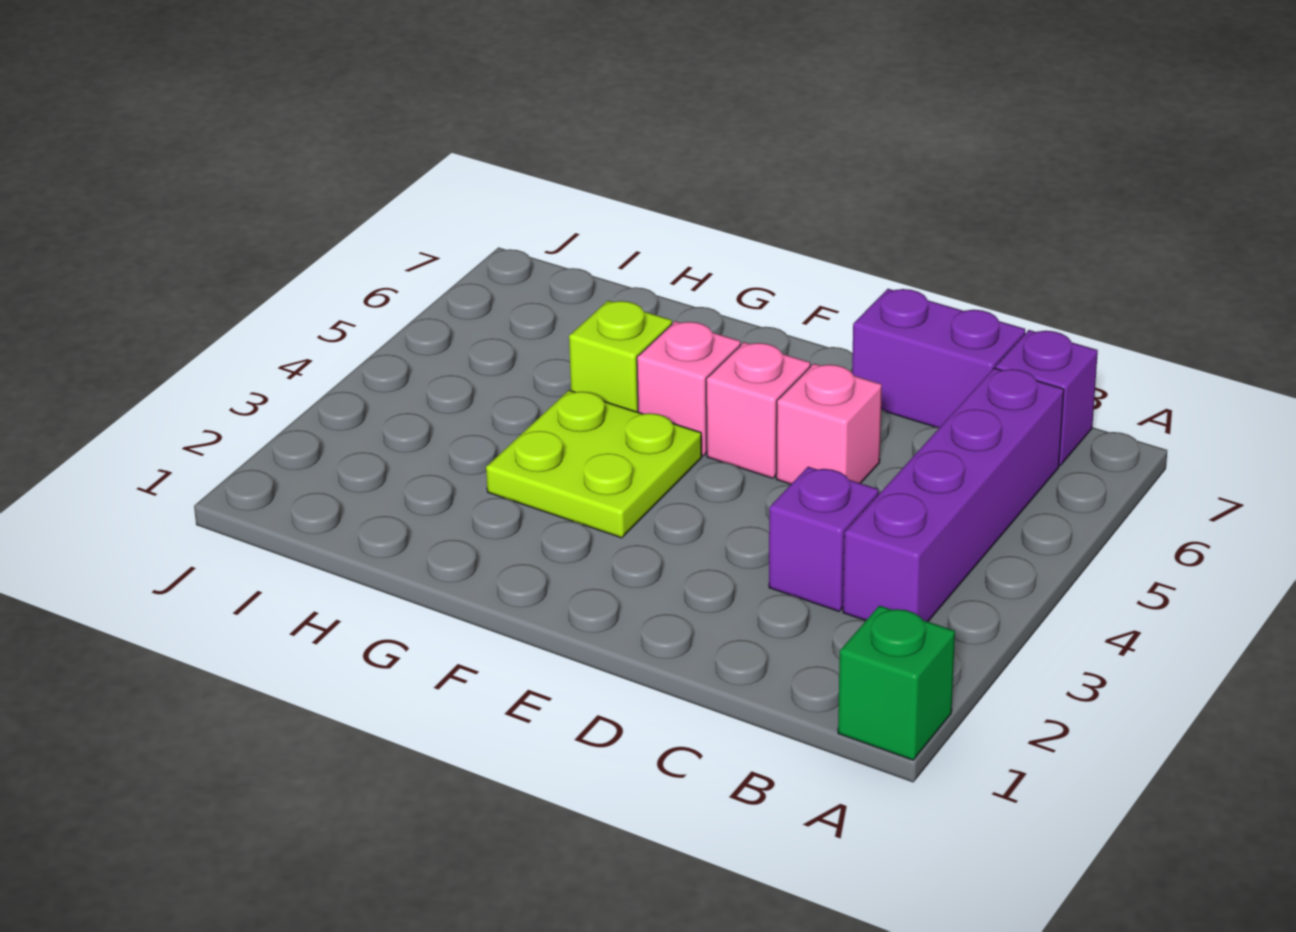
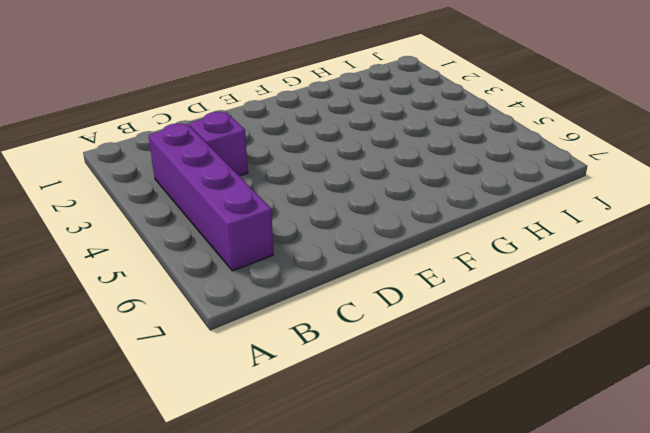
none -> green brick A1 level 1
none -> purple brick B7 level 1

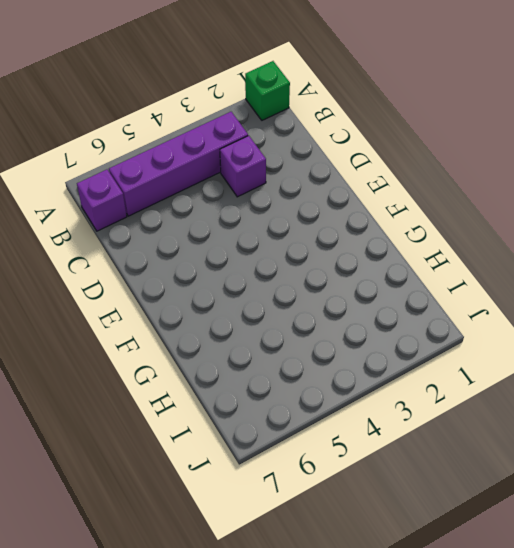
none -> purple brick C7:D7 level 1
none -> pink brick D5 level 1

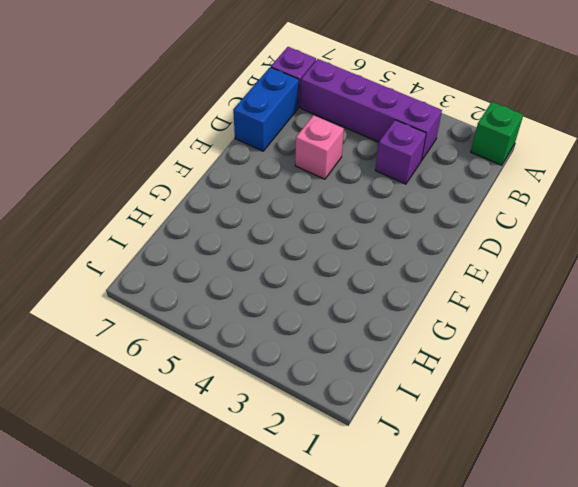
blue brick C7:D7 level 1 -> purple brick C7:D7 level 1
none -> pink brick E5 level 1
none -> lime plate F3:G4 level 1

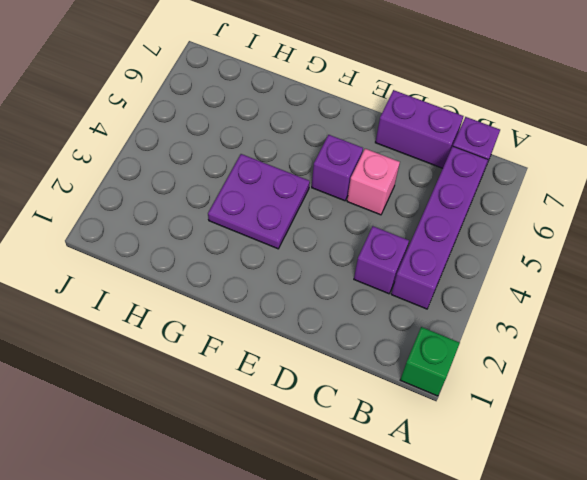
purple brick E5 level 1 -> pink brick E5 level 1
purple plate F3:G4 level 1 -> lime plate F3:G4 level 1
none -> pink brick F5 level 1
none -> lime brick G5 level 1

